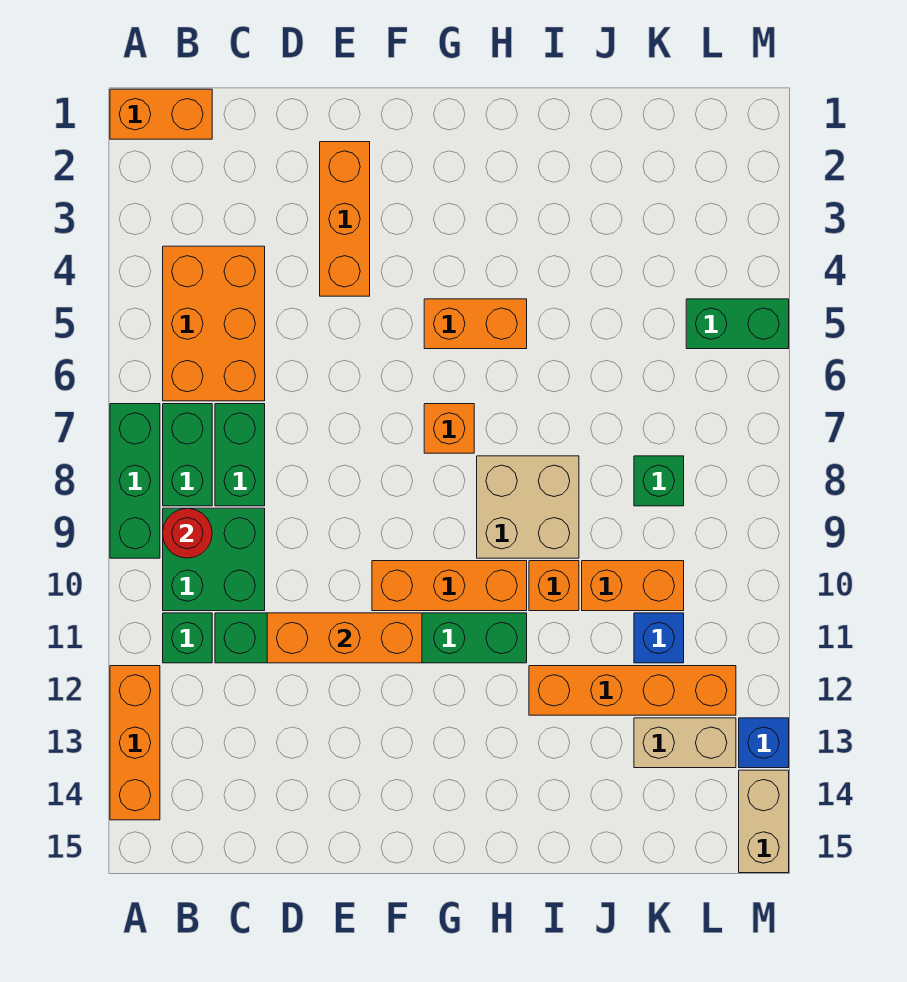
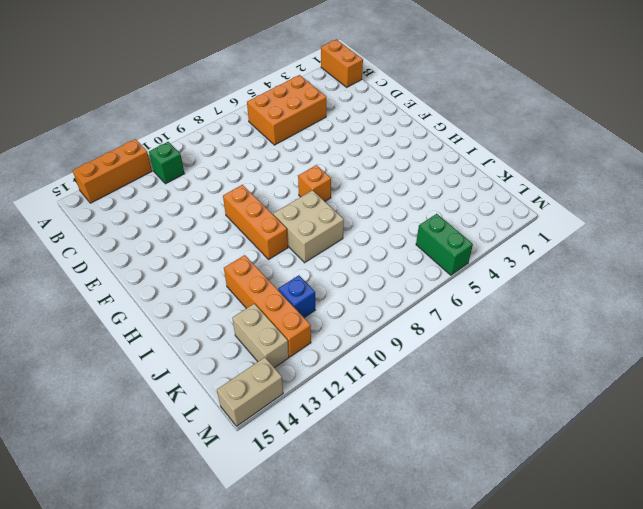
none -> green brick A7:A9 level 1
none -> green brick B7:B8 level 1
none -> green brick B9:C10 level 1

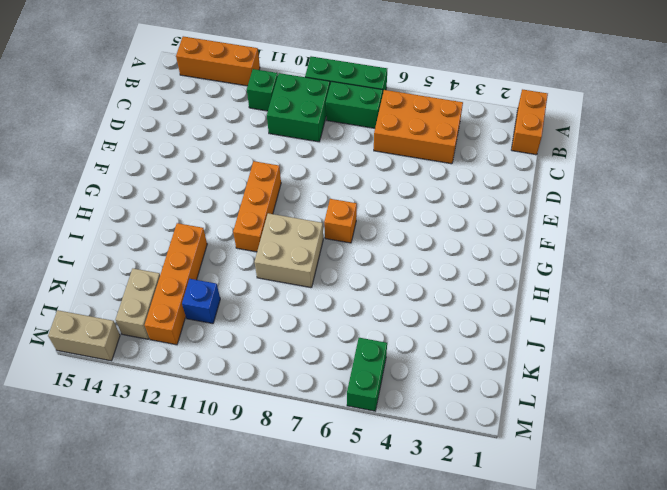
none -> green brick C7:C8 level 1
none -> green brick C11:H11 level 1
none -> orange brick E2:E4 level 1

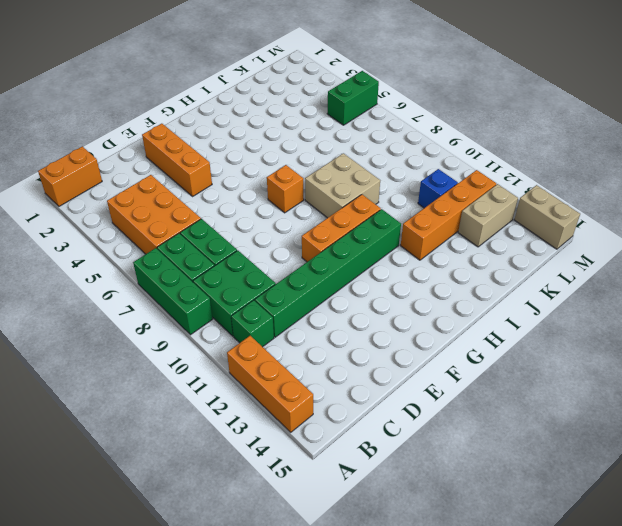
none -> orange brick G5:H5 level 1
none -> orange brick I10 level 1
none -> orange brick J10:K10 level 1

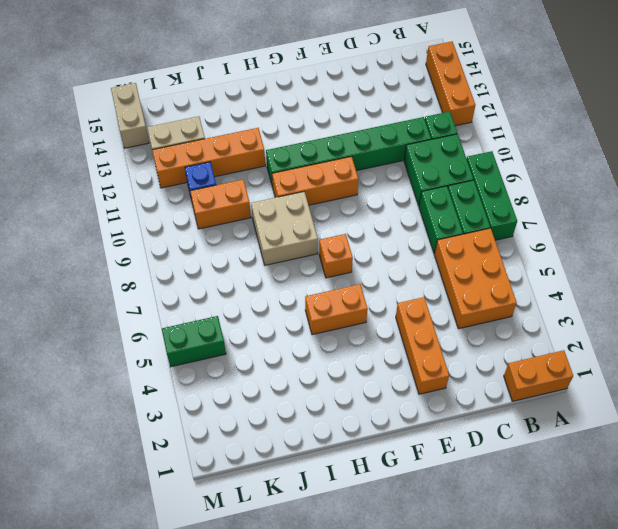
none -> orange brick I10 level 1
none -> green brick K8 level 1
none -> blue brick M13 level 1

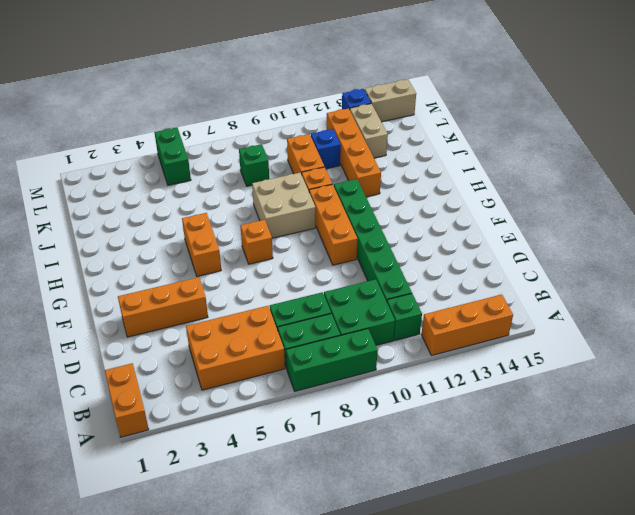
none -> red round brick B9 level 2
none -> orange brick D11:F11 level 2

